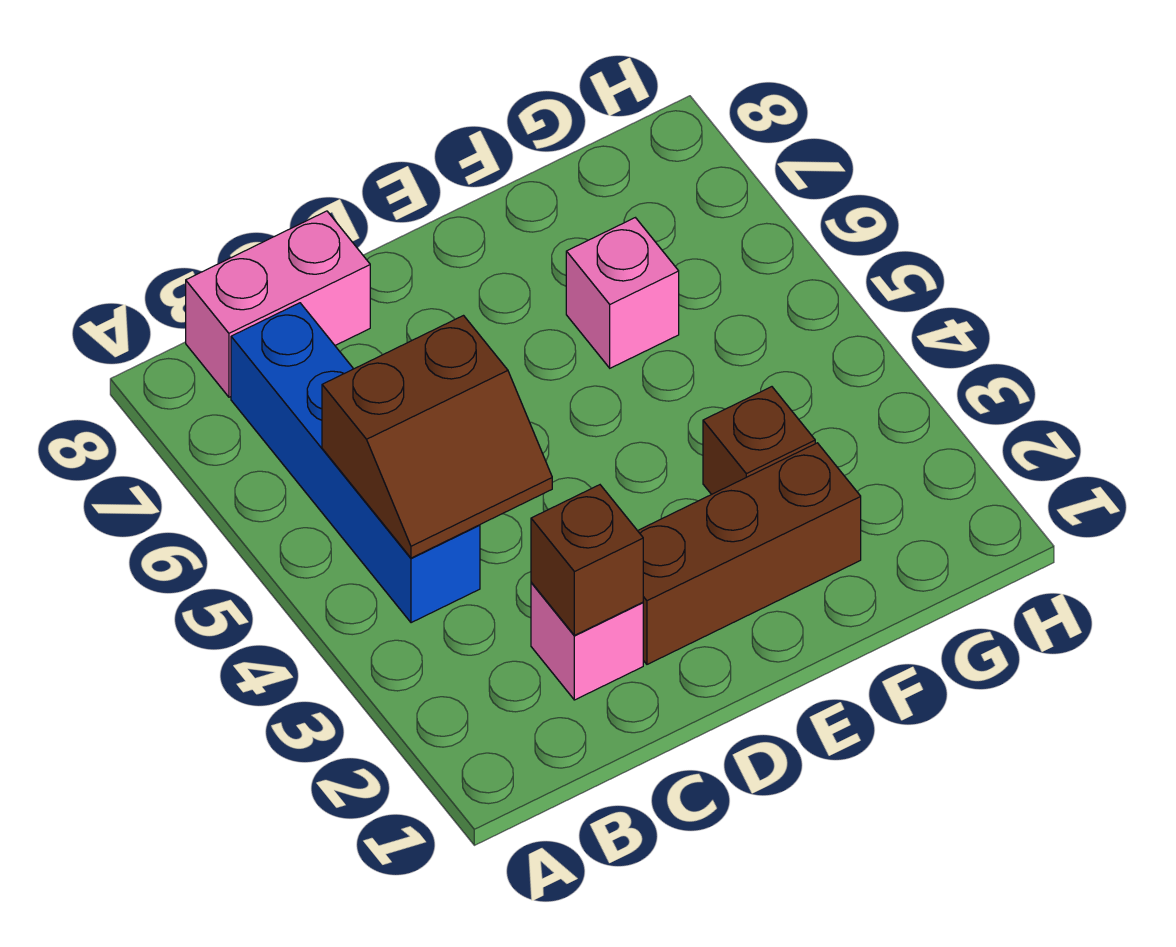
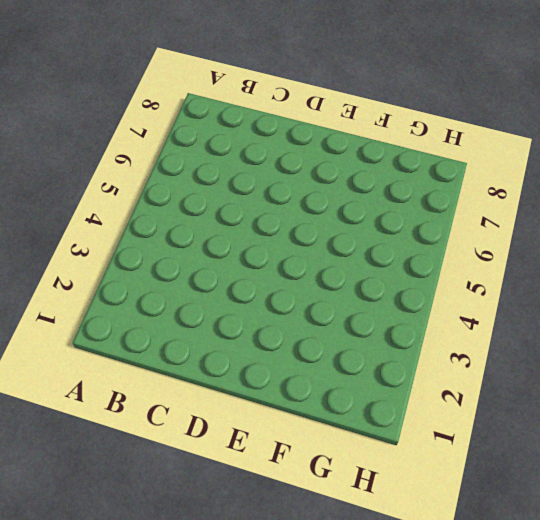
none -> blue brick B4:B7 level 1
none -> pink brick B8:C8 level 1

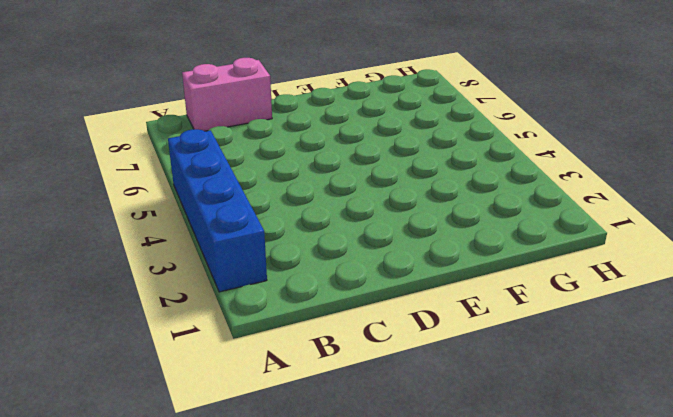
blue brick A2:A5 level 1 -> blue brick B4:B7 level 1
none -> pink brick C2 level 1
none -> brown brick D2:F2 level 1

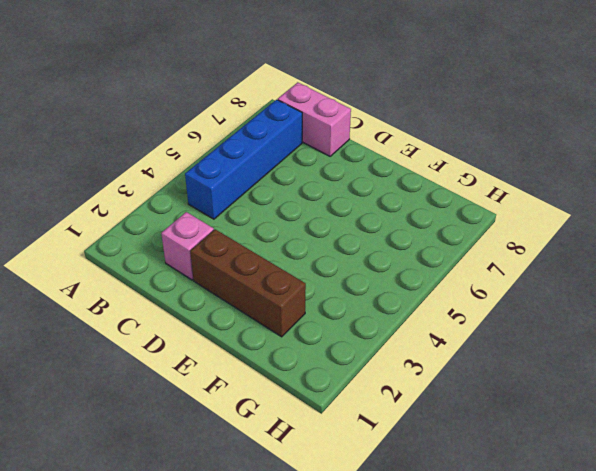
none -> brown brick F3 level 1
none -> pink brick F6 level 1

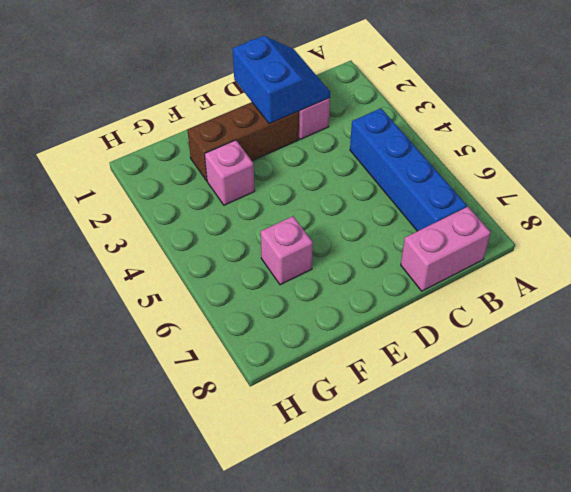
blue slope C1:D2 level 2 top D -> brown brick C2 level 2
pink brick F3 level 1 -> brown brick F3 level 1
none -> brown slope B4:C5 level 2 top 5

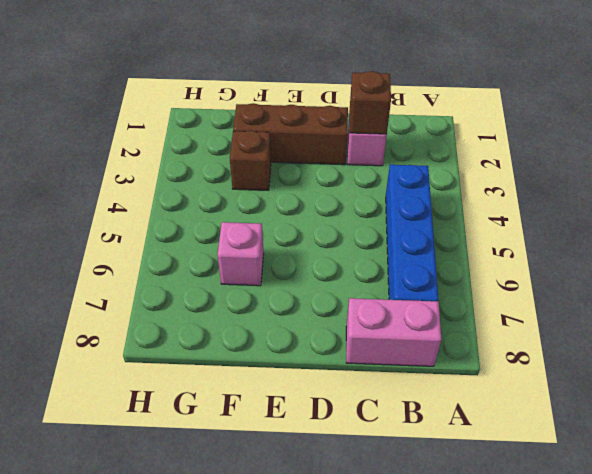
none -> brown slope B4:C5 level 2 top 5

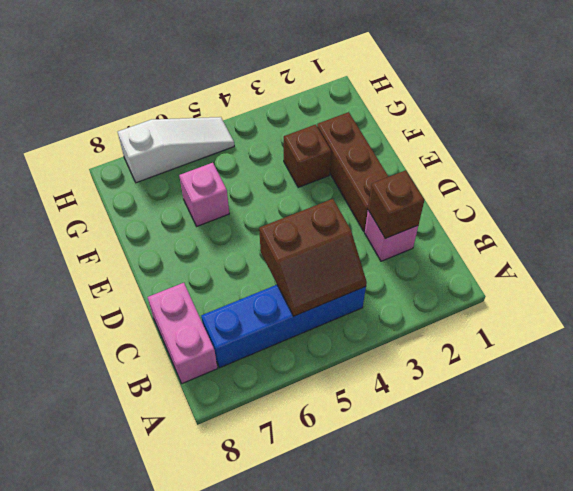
brown slope B4:C5 level 2 top C -> brown slope B4:C5 level 2 top 5
white slope H5:H7 level 1 top 7 -> none

